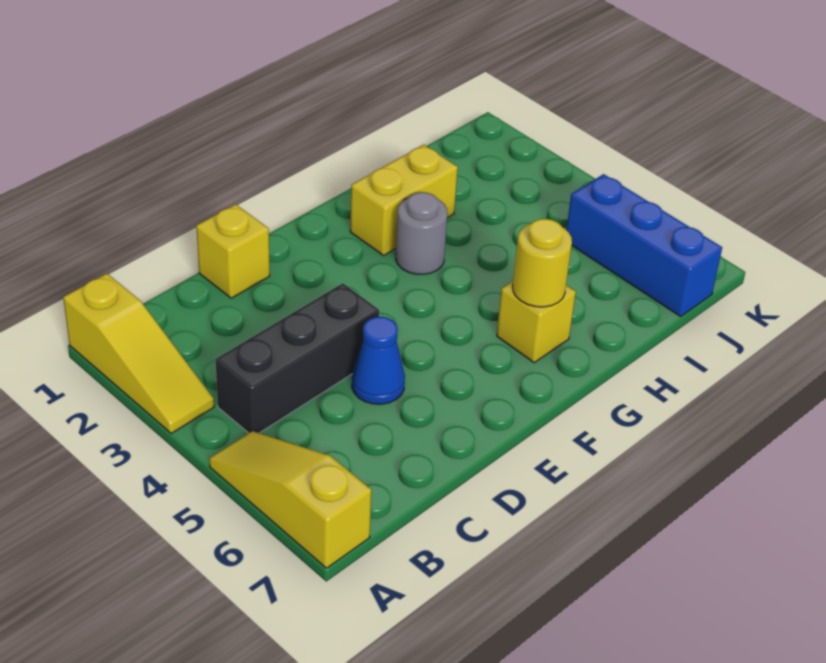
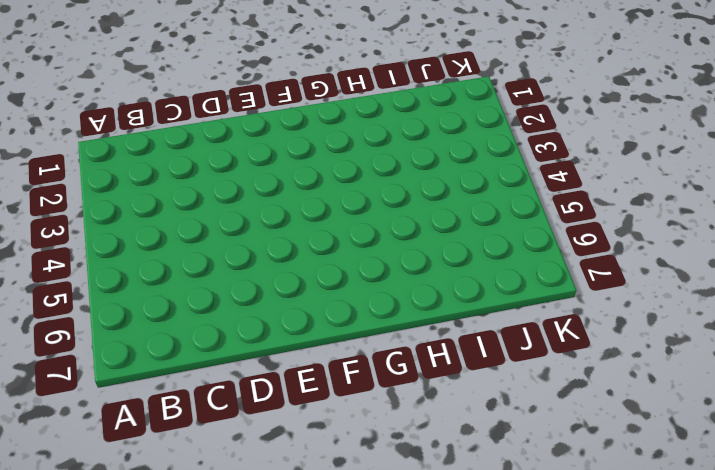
none -> yellow slope A1:A3 level 1 top 1
none -> yellow slope A5:A7 level 1 top 7

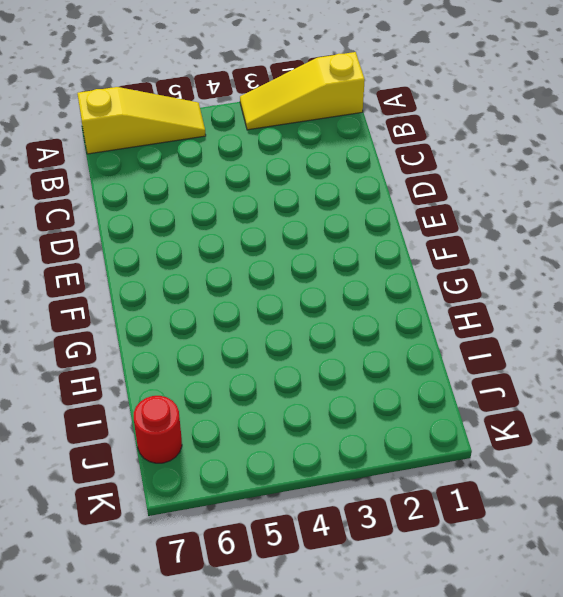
red round brick J7 level 1 -> blue brick J5:J7 level 1
none -> black brick B4:D4 level 1
none -> yellow brick D1 level 1

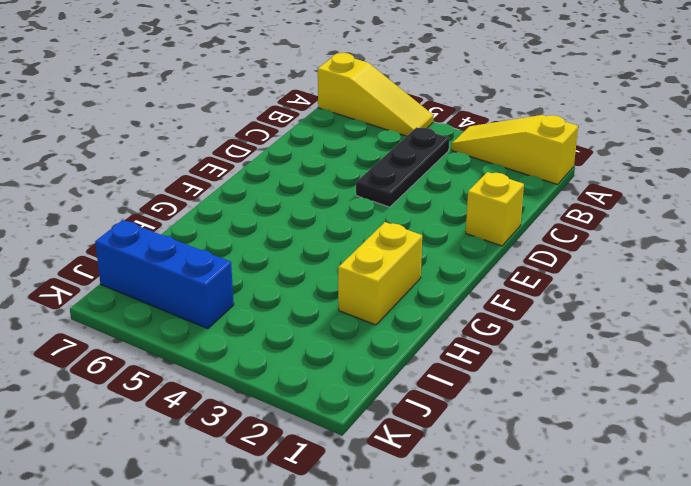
black plate B4:D4 level 1 -> black brick B4:D4 level 1
none -> blue cone D5 level 1
none -> grey round brick G3 level 1

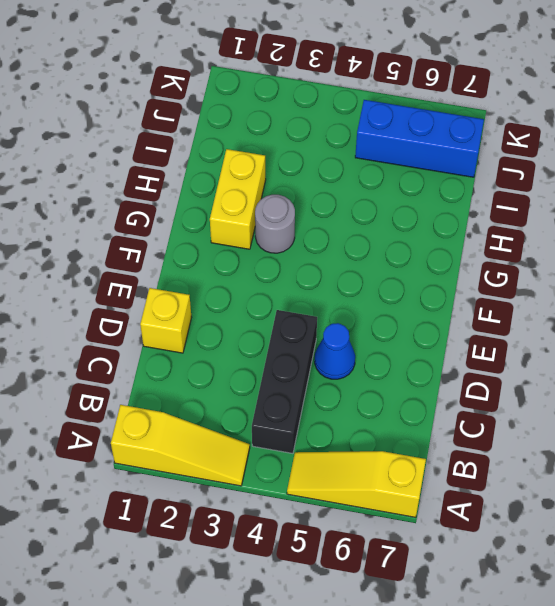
none -> yellow brick G6 level 1
none -> yellow round brick G6 level 2

